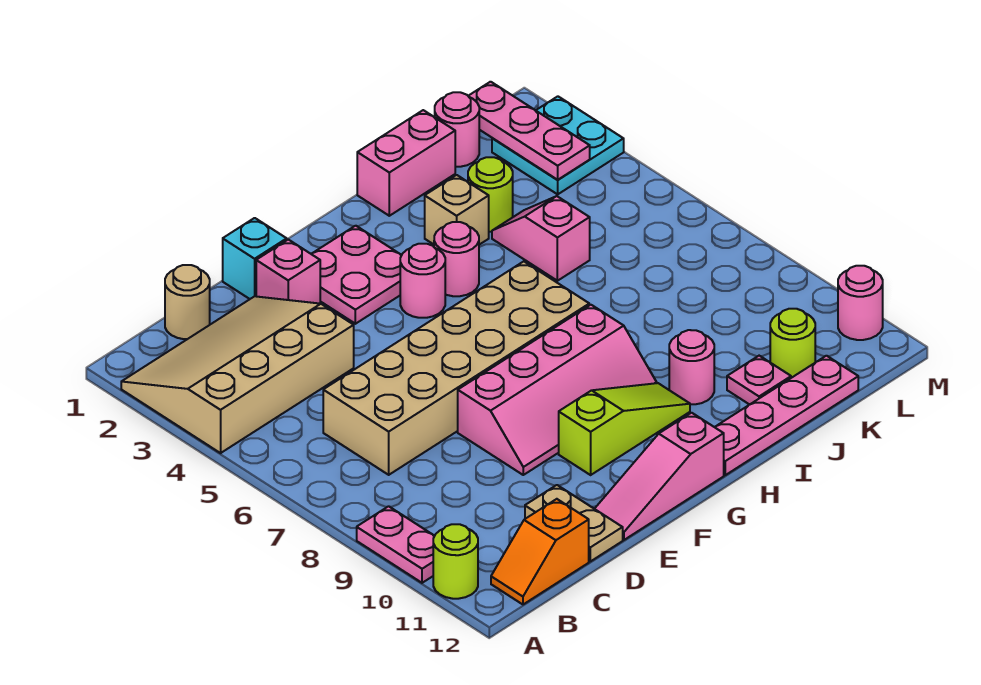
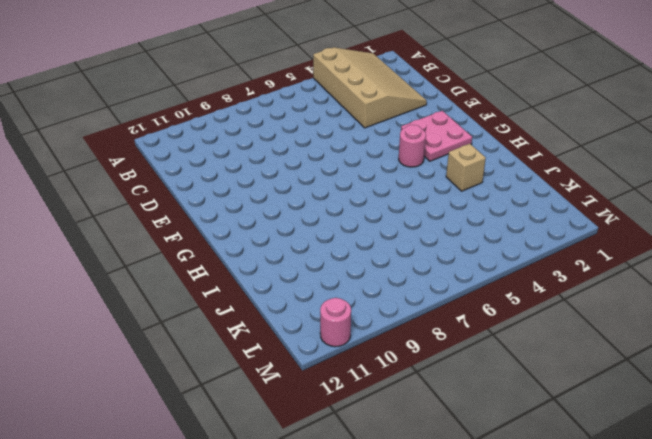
none -> pink plate A9:A10 level 1
none -> lime round brick A11 level 1
none -> orange slope B12:C12 level 1 top C

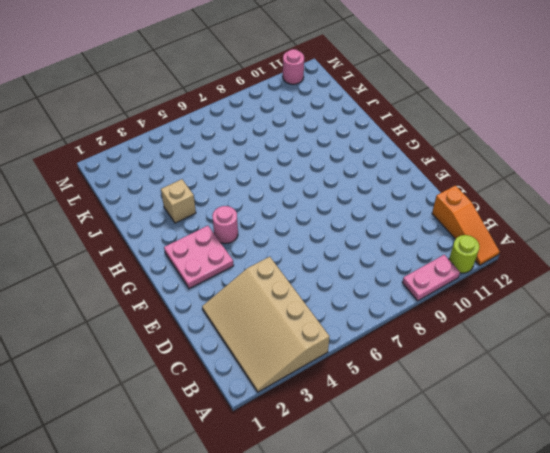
orange slope A12:C12 level 1 top C -> orange slope B12:C12 level 1 top C
none -> tan round brick C1 level 1
none -> tan brick C6:H7 level 1
none -> tan plate D11:D12 level 1

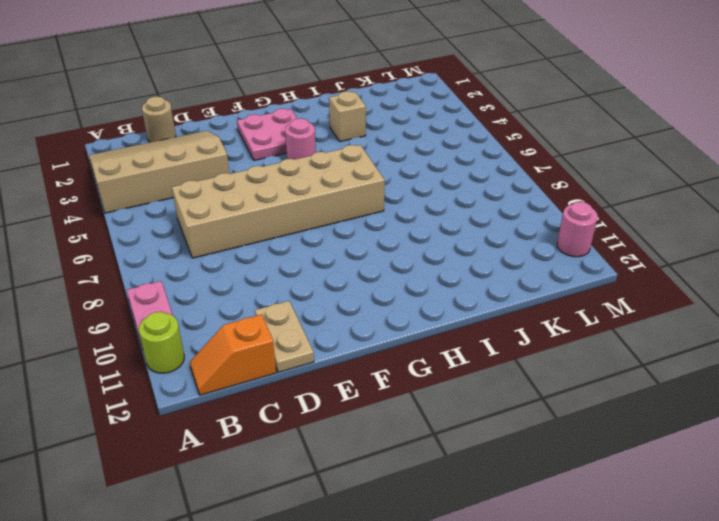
none -> cyan brick E1 level 1
none -> pink brick E2 level 1
none -> pink slope E8:H9 level 1 top 8

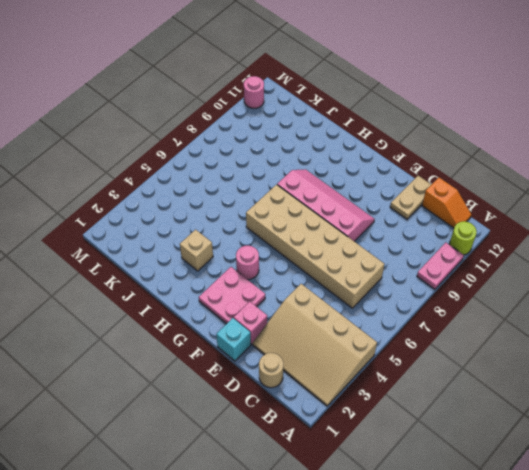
none -> pink slope E12:G12 level 1 top G
none -> lime slope F10:H10 level 1 top F
none -> pink round brick H4 level 1

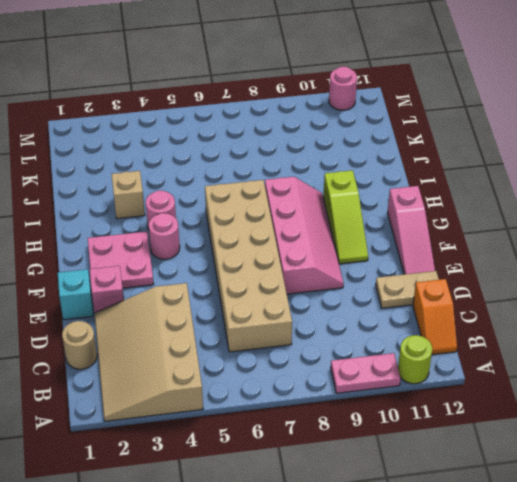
lime slope F10:H10 level 1 top H -> lime slope F10:H10 level 1 top F
none -> pink plate H12:K12 level 1
none -> pink brick I1:J1 level 1
none -> pink round brick I10 level 1

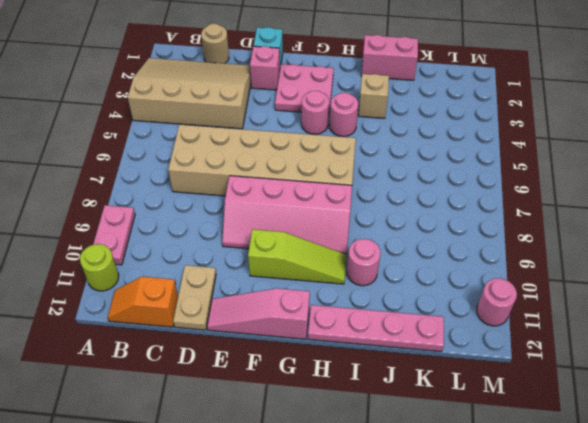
none -> lime round brick J3 level 1
none -> pink slope J4:J5 level 1 top 5
none -> pink plate J11 level 1

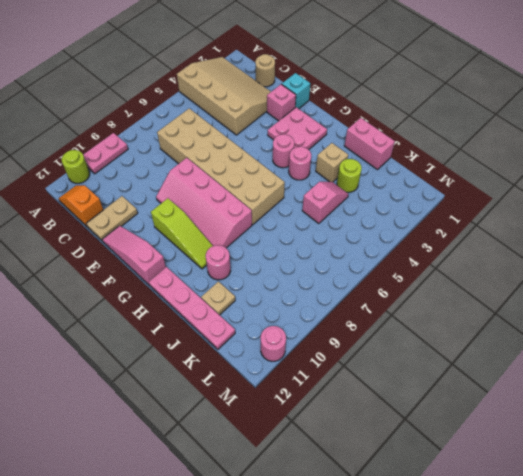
tan plate J11 level 1 -> pink plate J11 level 1
none -> pink round brick K1 level 1
none -> lime round brick K11 level 1
none -> cyan plate L2:M3 level 1

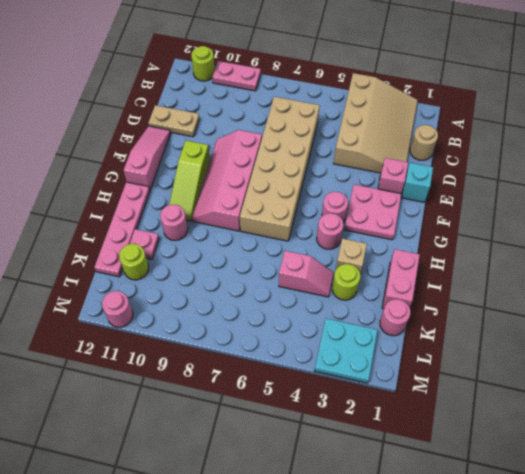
none -> orange slope B12:C12 level 1 top C
none -> pink plate L1:L3 level 2

